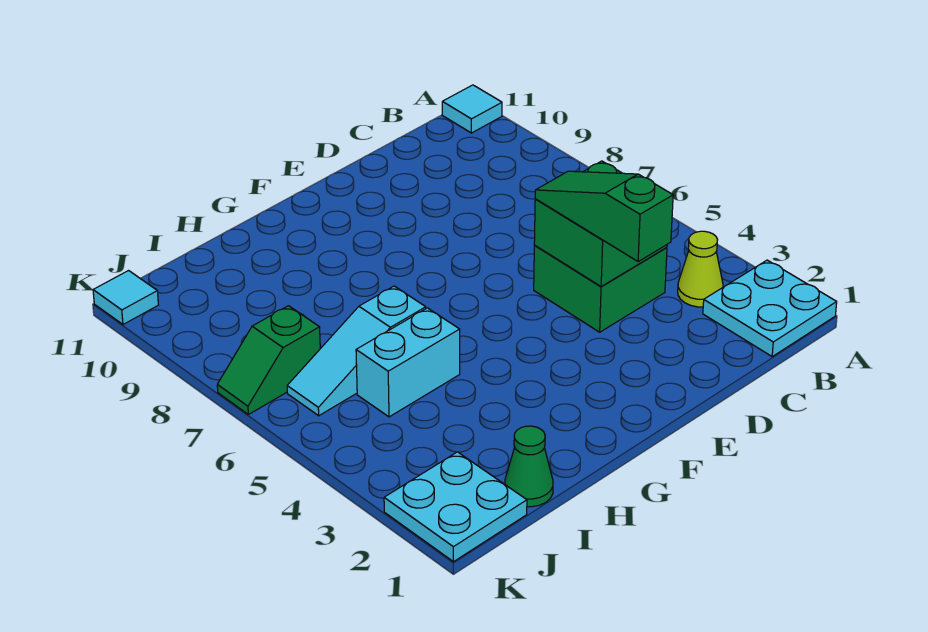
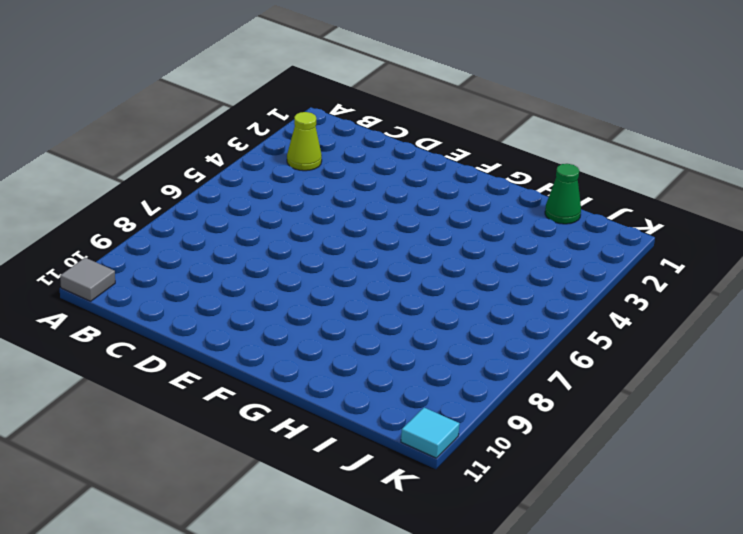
grey tile A11 level 1 -> cyan tile A11 level 1
none -> cyan plate A1:B2 level 1
none -> green brick C4:D5 level 1
none -> cyan brick H5:I5 level 1

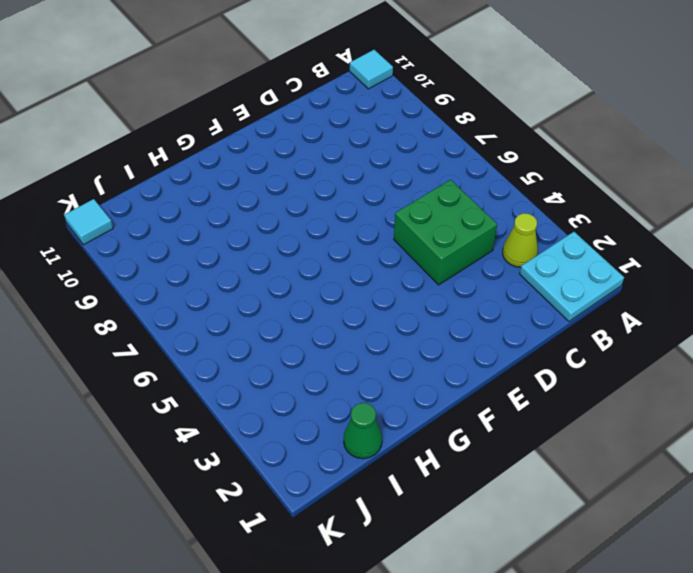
none -> cyan brick H5:I5 level 1
none -> cyan slope H6:J6 level 1 top H
none -> cyan plate J1:K2 level 1

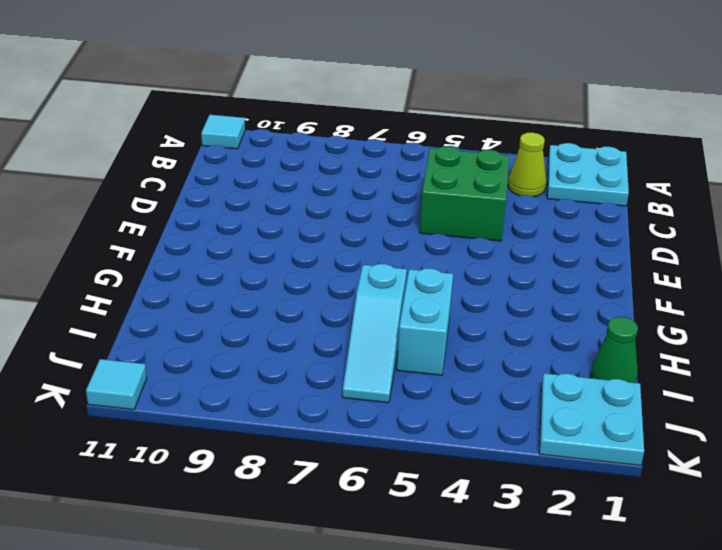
none -> green slope J7:K7 level 1 top J
none -> green brick C4:D5 level 2
none -> green slope D3:D5 level 3 top 3

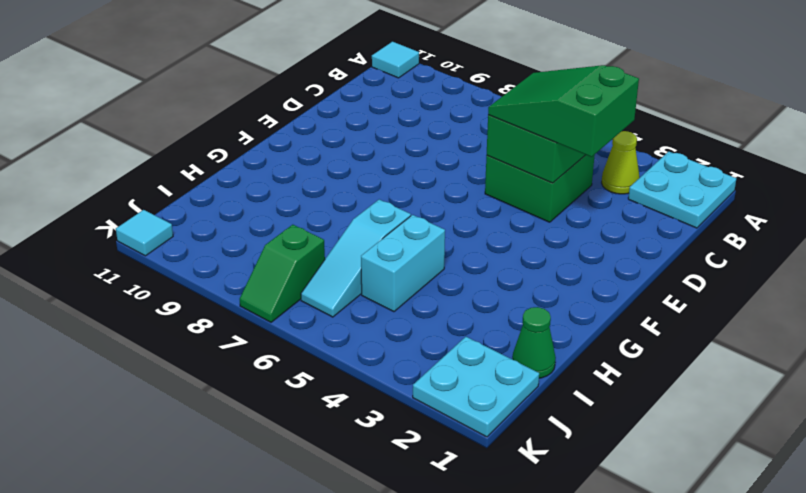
green slope C3:D5 level 3 top 3 -> green slope D3:D5 level 3 top 3

